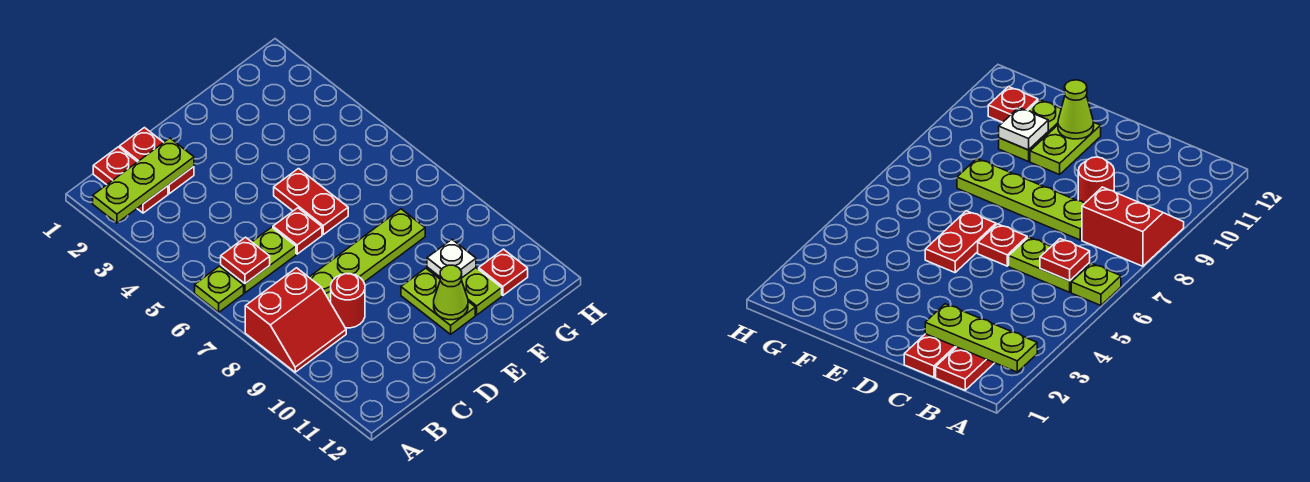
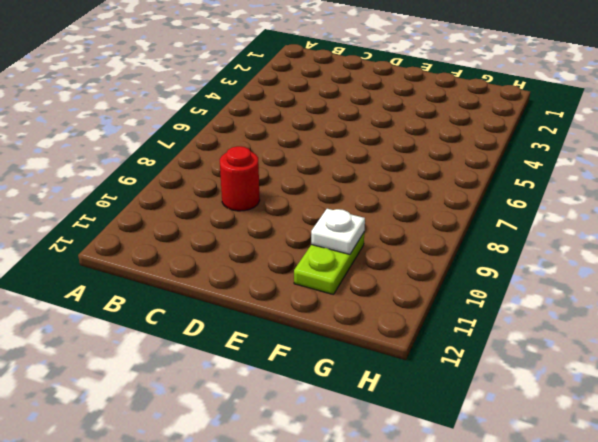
none -> lime plate A6 level 1
none -> red slope A8:B9 level 1 top 8
none -> red plate B1:B2 level 1

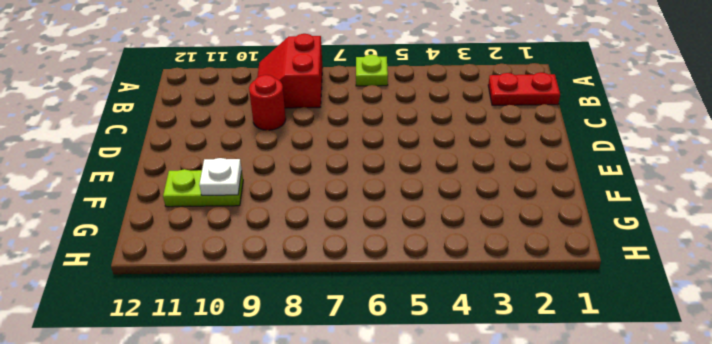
none -> lime plate B6:C6 level 1
none -> red plate C1:C2 level 1
none -> lime plate C8:F8 level 1

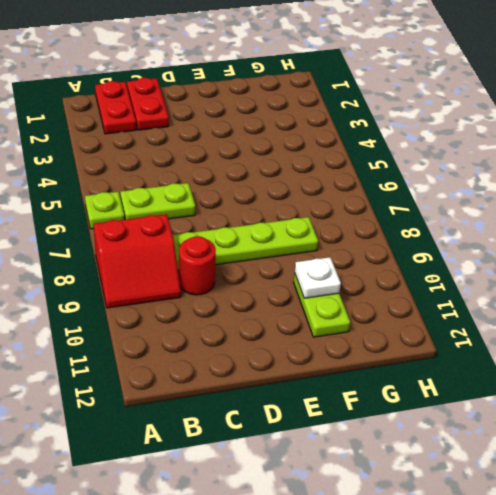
none -> red plate D6 level 1
none -> red plate E5:E6 level 1
none -> lime plate E10:E11 level 1

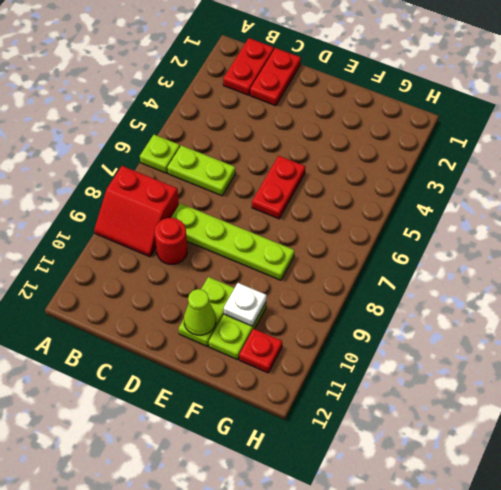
none -> red plate D6 level 1
none -> lime plate A2:C2 level 2
none -> red plate B6 level 2

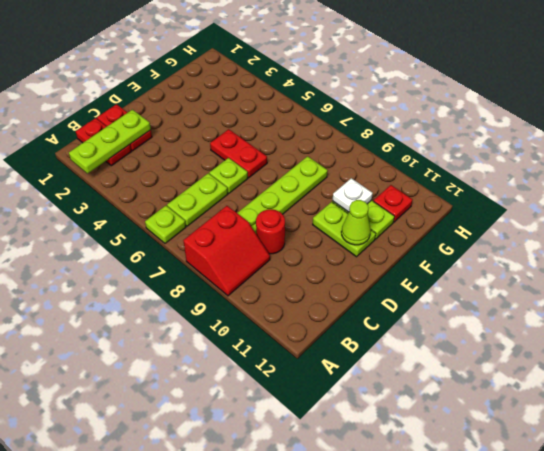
lime plate D6 level 1 -> red plate D6 level 1
none -> red plate B6 level 2

